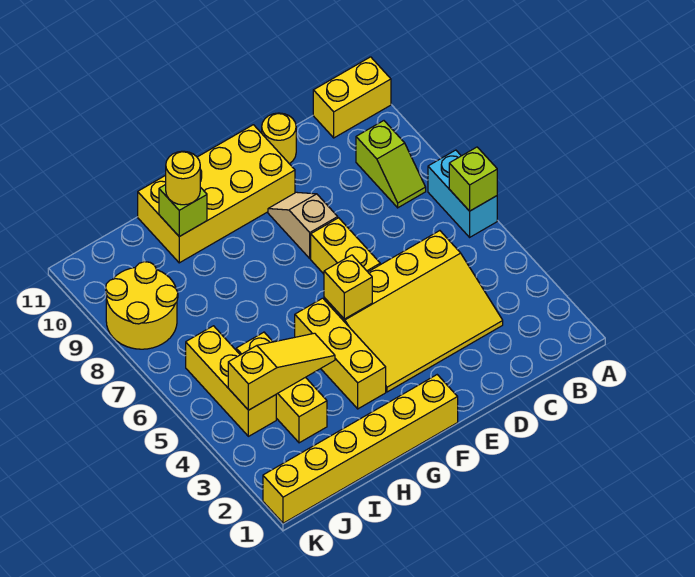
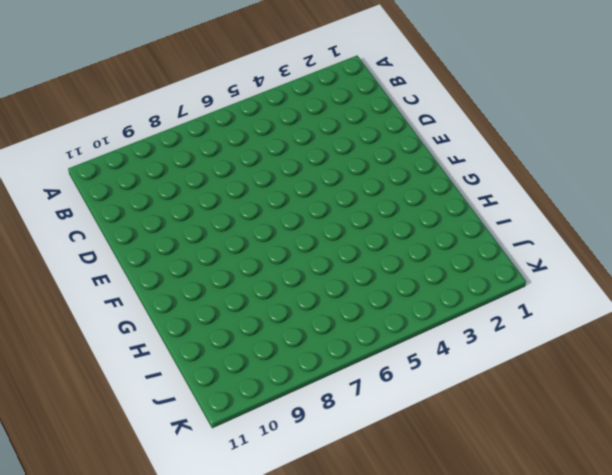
none -> cyan brick A6:A7 level 1
none -> yellow brick A11:B11 level 1
none -> lime slope B8:B9 level 1 top 9

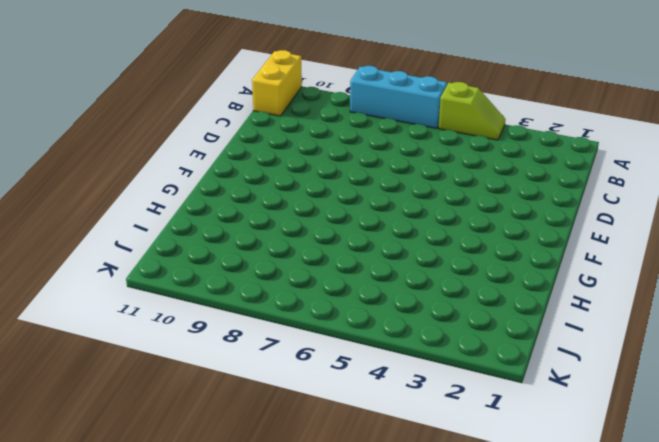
lime slope A4:A5 level 1 top 5 -> lime slope B8:B9 level 1 top 9
cyan brick A6:A8 level 1 -> cyan brick A6:A7 level 1
none -> yellow slope C3:F5 level 1 top 5
none -> yellow round brick D11 level 1
none -> yellow brick E6:E7 level 1

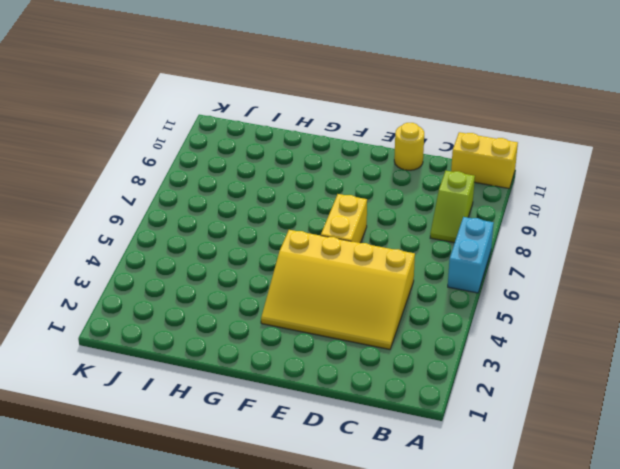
none -> tan slope E8:E9 level 1 top 8
none -> yellow brick E10:H11 level 1
none -> yellow brick F1:K1 level 1

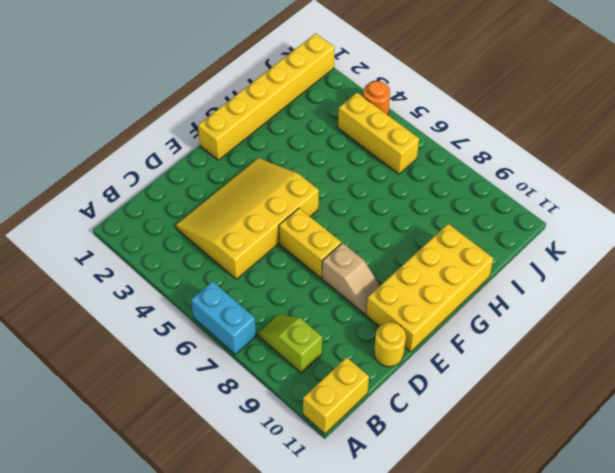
orange round brick K4 level 1 -> none
none -> yellow brick G3:G5 level 1
none -> yellow brick I3:I5 level 1
none -> yellow round brick J8:K9 level 1

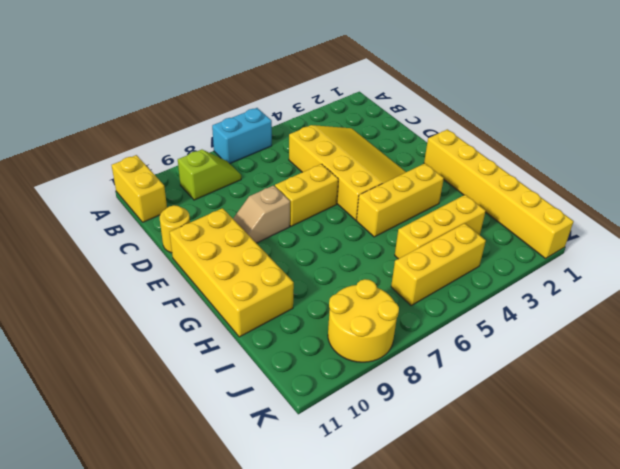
none -> lime brick A6 level 2
none -> yellow brick F5 level 2
none -> yellow slope H4:J4 level 2 top J

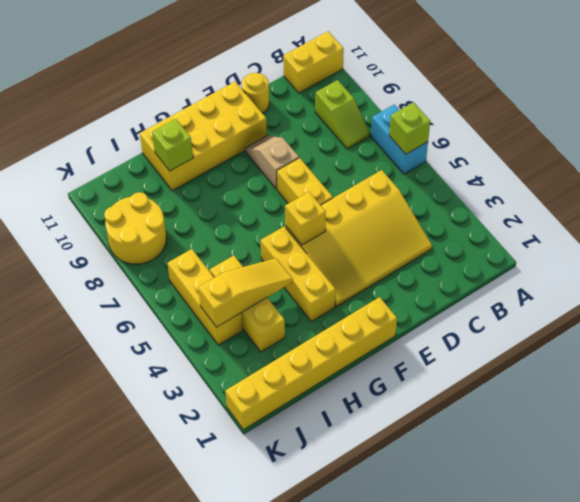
none -> yellow round brick H10 level 3

